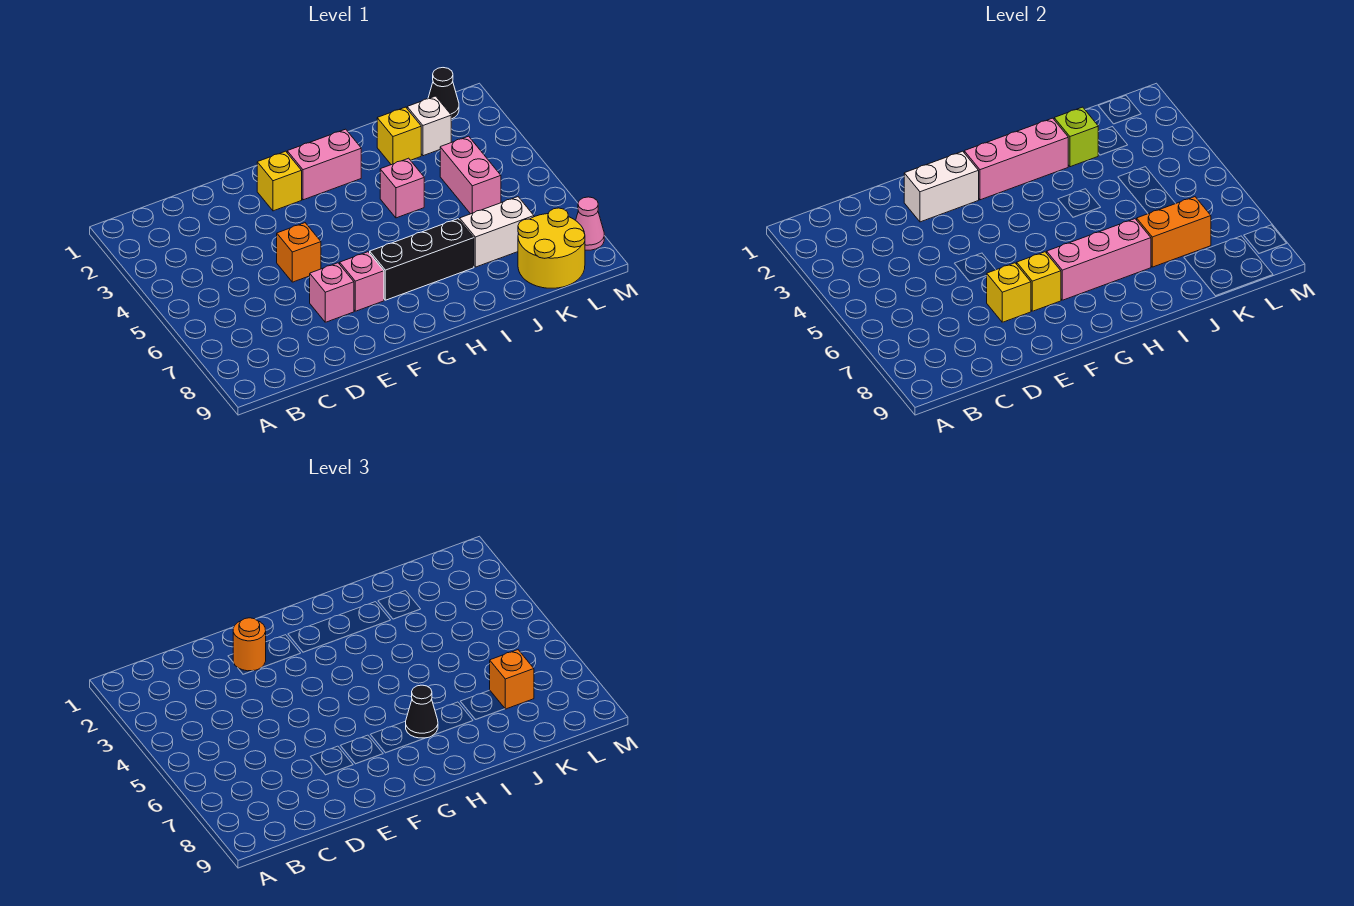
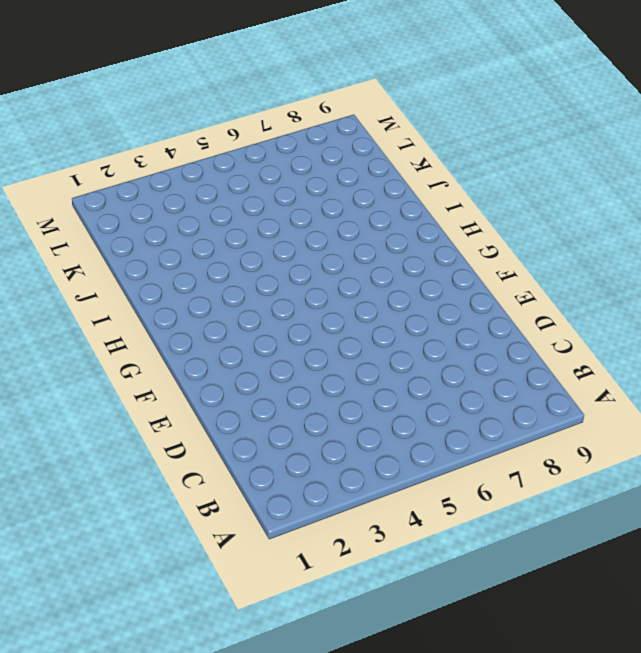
none -> orange brick E5 level 1
none -> pink brick E7 level 1
none -> yellow brick F2 level 1

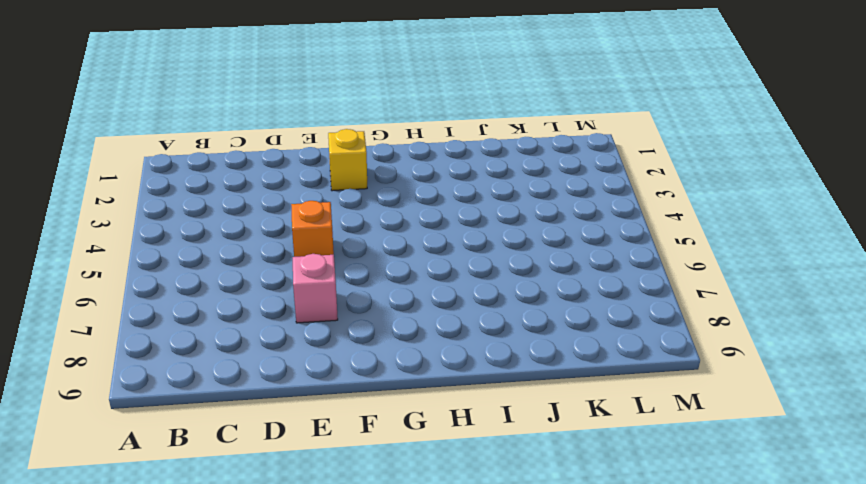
none -> pink brick F7 level 1
none -> pink brick G2:H2 level 1
none -> black brick G7:I7 level 1

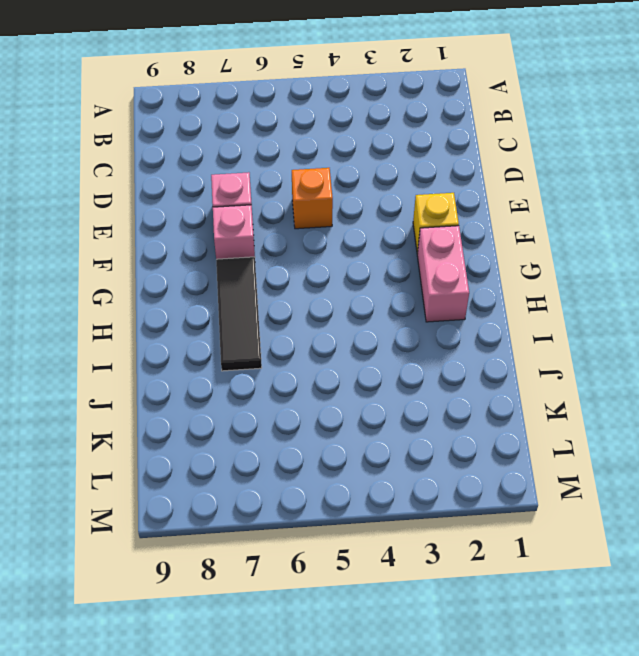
black tile G7:I7 level 1 -> black brick G7:I7 level 1
none -> pink brick I4 level 1
none -> yellow brick J2 level 1
none -> white brick J7:K7 level 1

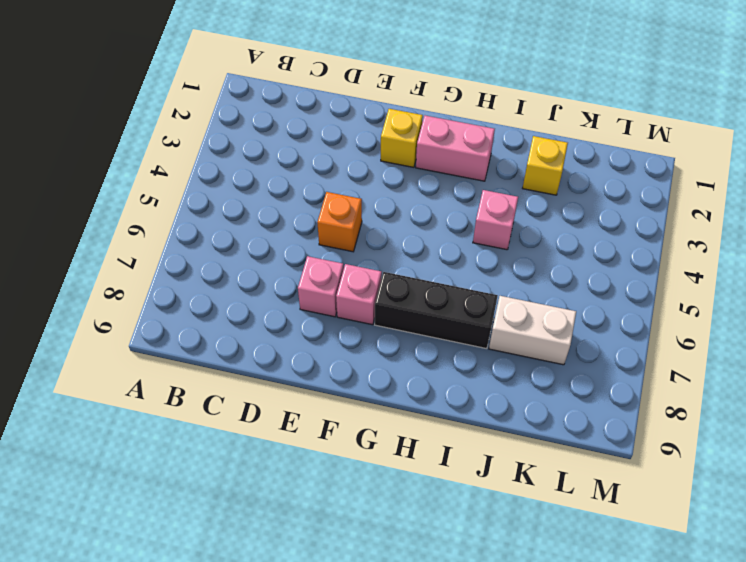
none -> white brick K2 level 1
none -> pink brick K4:K5 level 1
none -> yellow round brick K8:L9 level 1

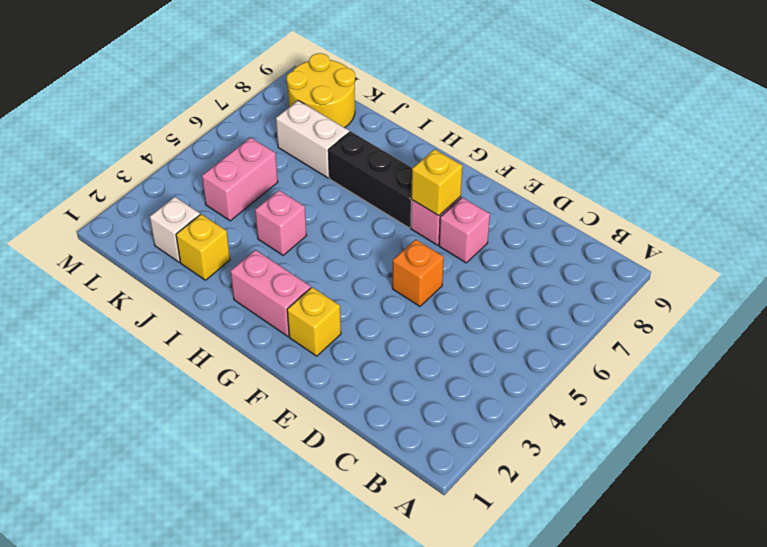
none -> black cone L1 level 1
none -> pink cone M8 level 1
none -> white brick E2:F2 level 2

